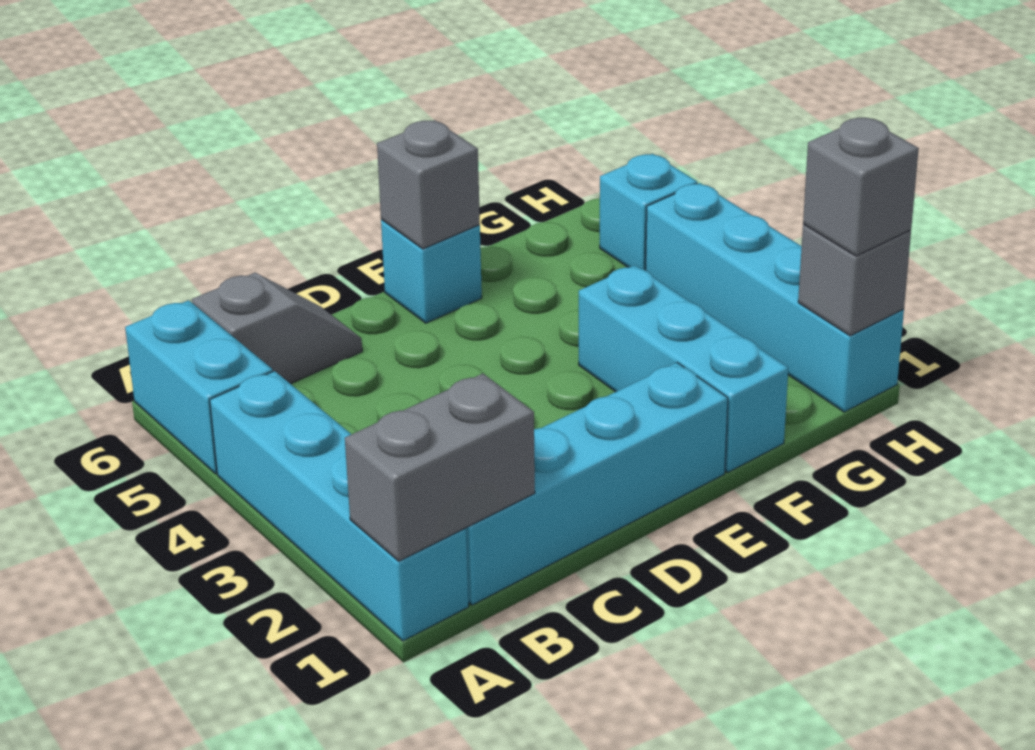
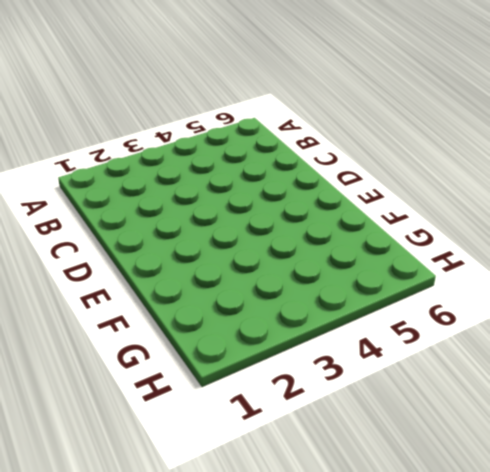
none -> cyan brick A1:A4 level 1
none -> cyan brick A5:A6 level 1
none -> cyan brick B1:E1 level 1

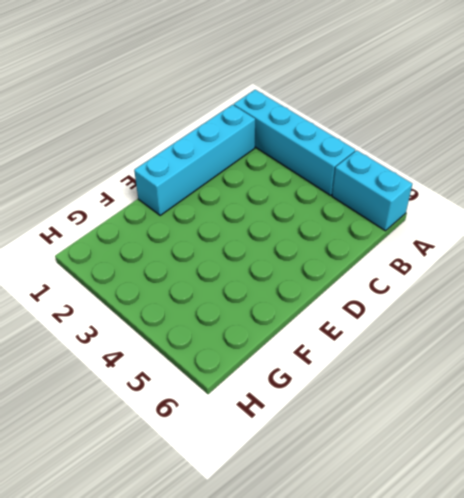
none -> grey slope B6:C6 level 1 top B
none -> cyan brick E6 level 1
none -> cyan brick F1:F3 level 1

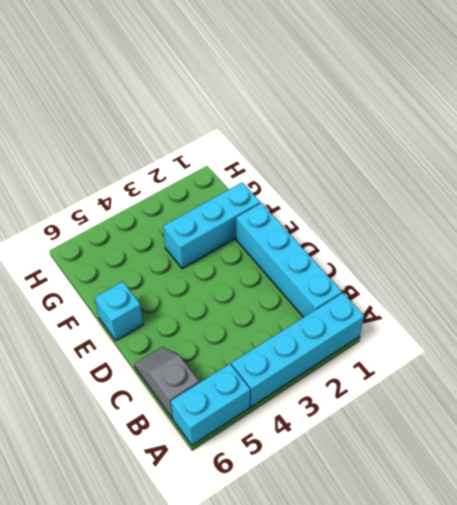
none -> cyan brick H1:H4 level 1
none -> cyan brick H5 level 1
none -> grey brick A1:B1 level 2

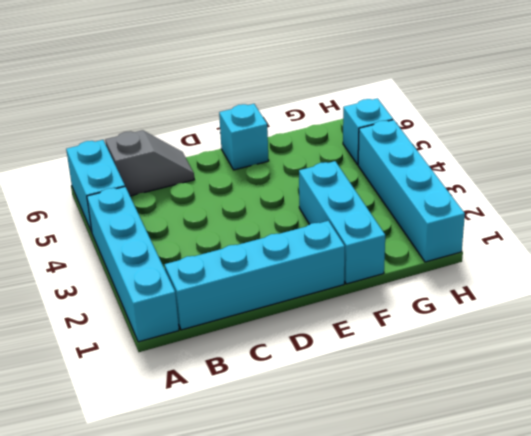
none -> grey brick A1:B1 level 2
none -> grey brick E6 level 2
none -> grey brick H1 level 2

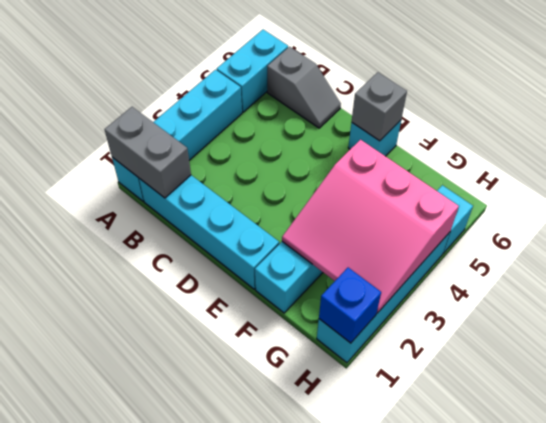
pink slope F2:H4 level 2 top 4 -> none
blue brick H1 level 2 -> grey brick H1 level 2
none -> grey brick H1 level 3

